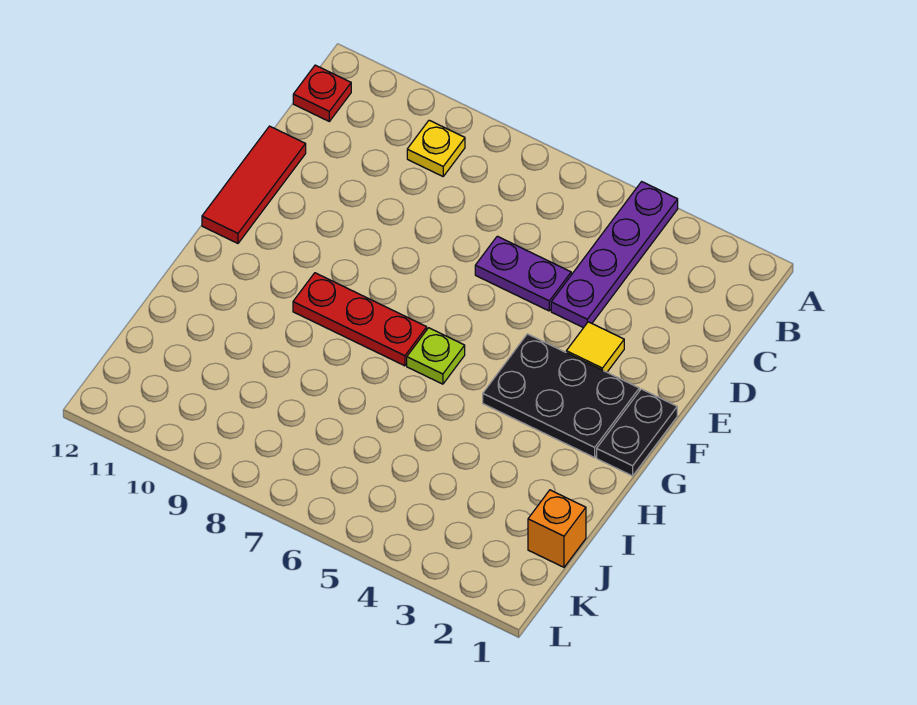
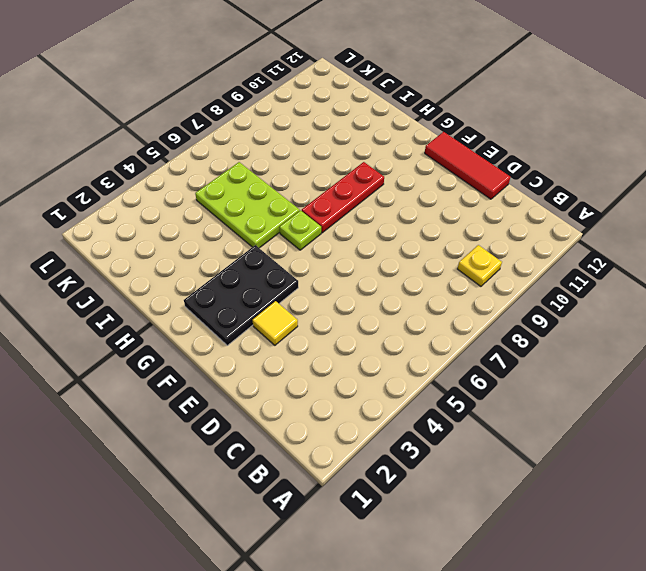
lime plate H5:J6 level 1 -> none
none -> purple plate A4:D4 level 1
none -> red plate B12 level 1

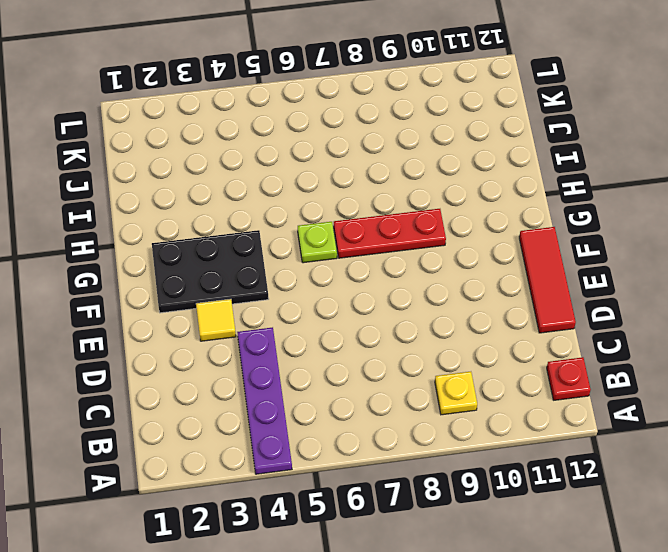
none -> purple plate D5:D6 level 1
none -> black plate F1:G1 level 1

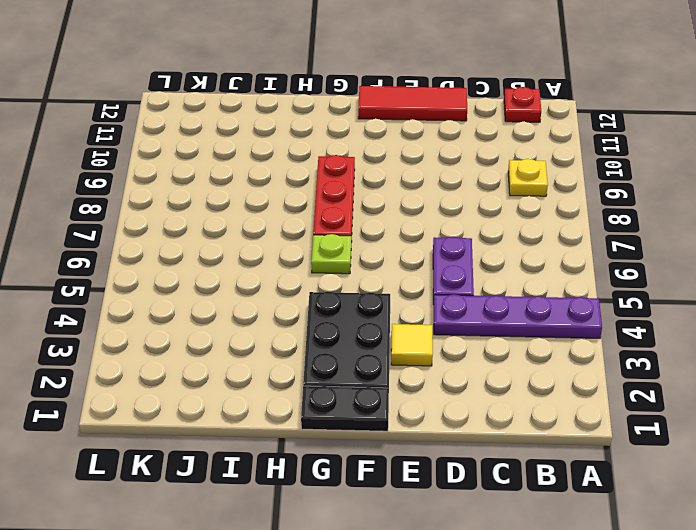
none -> orange brick J1 level 1

